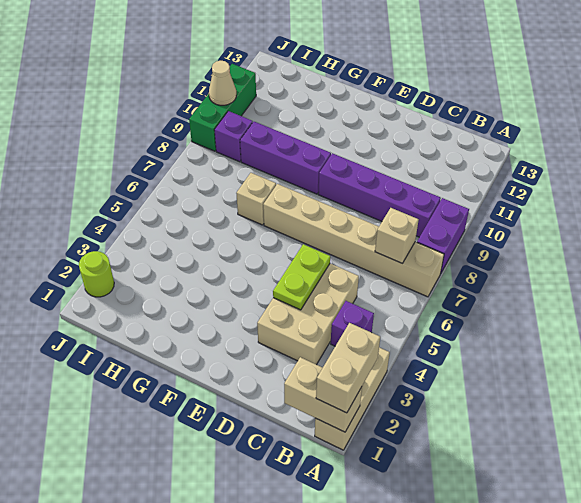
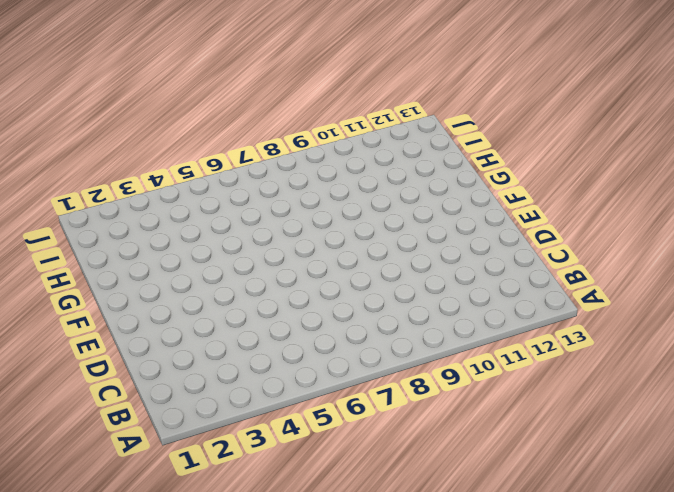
none -> tan brick A1:A3 level 1
none -> tan brick A7:F7 level 1
none -> purple brick A8:A9 level 1

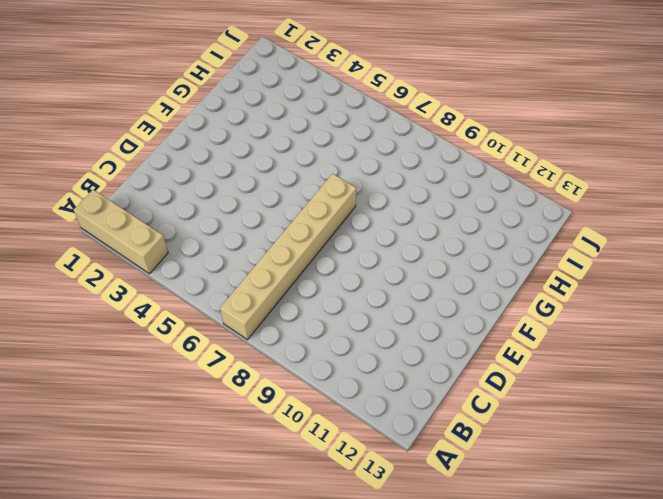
none -> purple brick A8:A9 level 1
none -> purple brick B4 level 1
none -> purple brick B9:E9 level 1

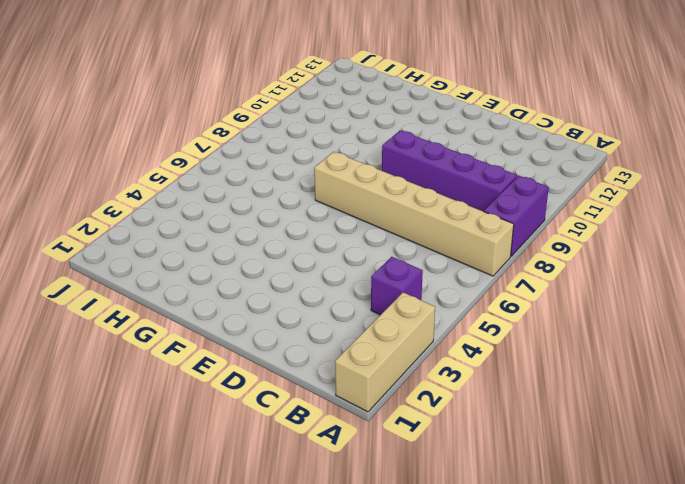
none -> tan brick C3:D5 level 1
none -> purple brick F9:H9 level 1
none -> tan brick G7 level 1

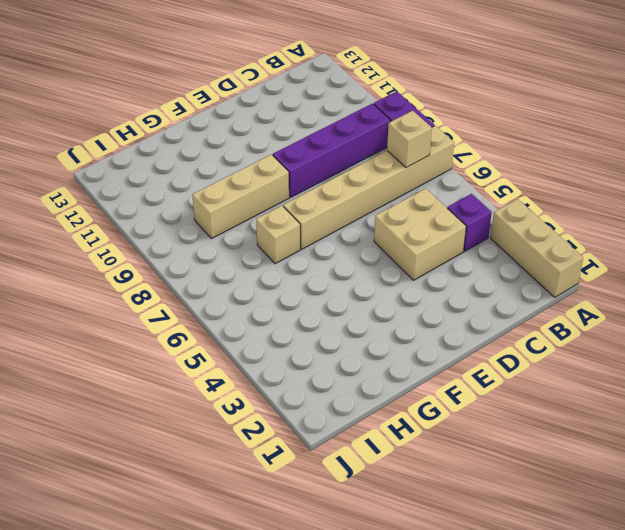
tan brick C4:D5 level 1 -> tan brick C3:D5 level 1
tan brick F9:H9 level 1 -> purple brick F9:H9 level 1
none -> purple brick I9 level 1
none -> lime round brick J2 level 1
none -> green brick J9:J11 level 1

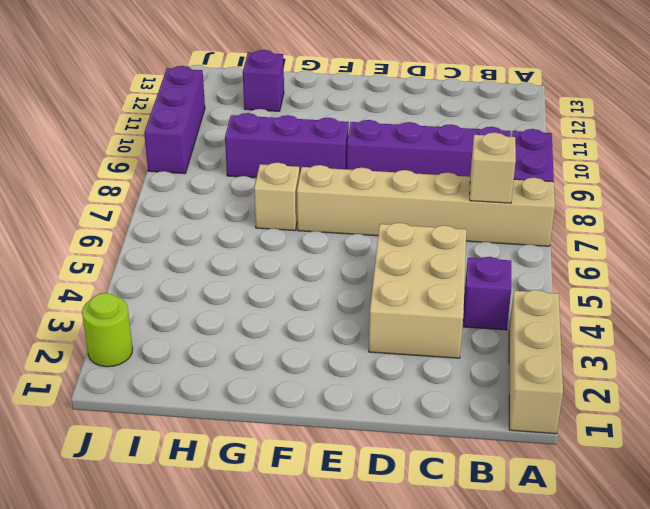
purple brick H12 level 1 -> purple brick I9 level 1
purple brick J9:J11 level 1 -> green brick J9:J11 level 1
none -> tan brick A1:B1 level 2
none -> lime plate D4:D5 level 2
none -> tan cone J10 level 2

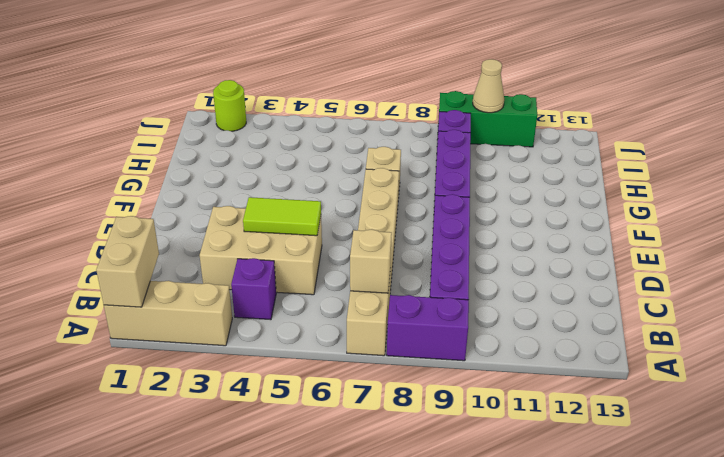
lime tile D4:D5 level 2 -> lime plate D4:D5 level 2
none -> tan brick A1:A2 level 3

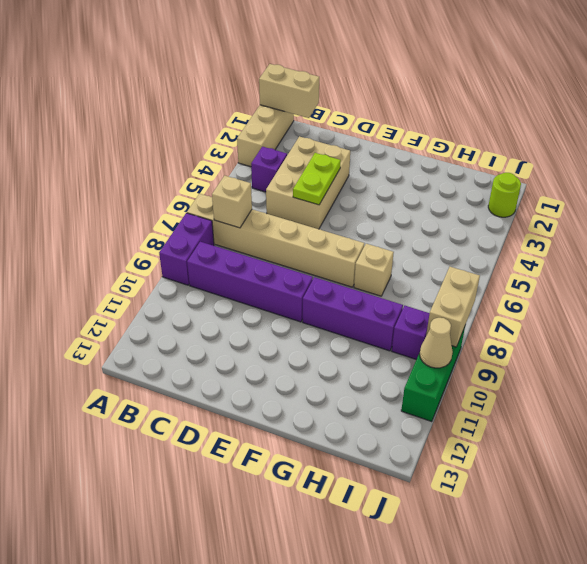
tan brick J8:J9 level 2 -> tan brick A1:A2 level 3

